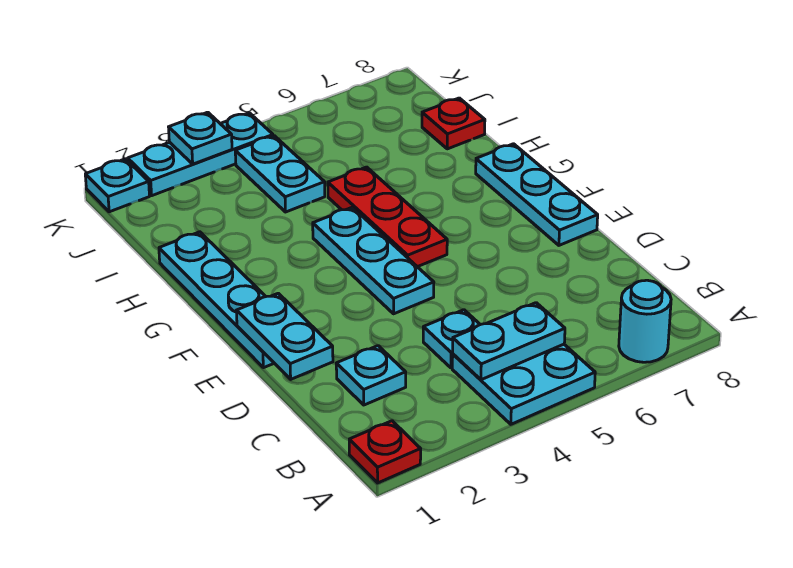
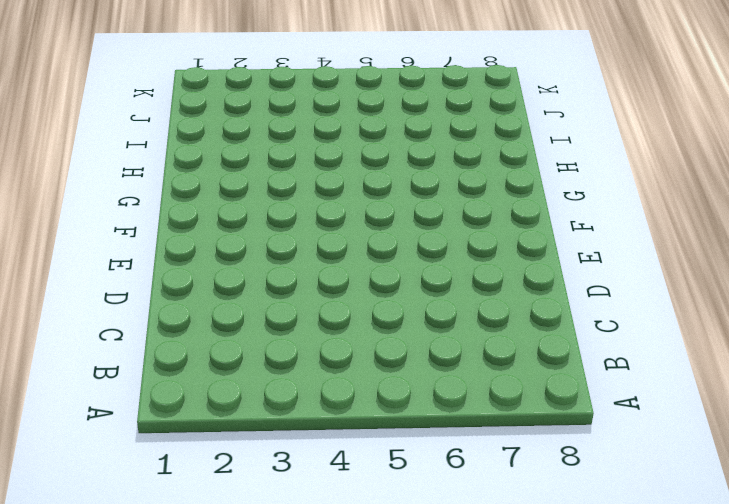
none -> red plate A1 level 1
none -> cyan plate A4:B5 level 1
none -> cyan round brick A7 level 1

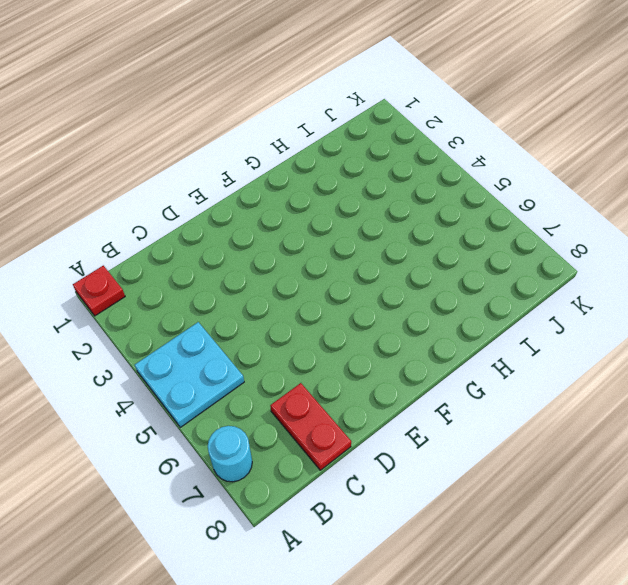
red plate C7:C8 level 1 -> none
none -> cyan plate C2 level 1
none -> cyan plate C4 level 1
none -> cyan plate E1:H1 level 1

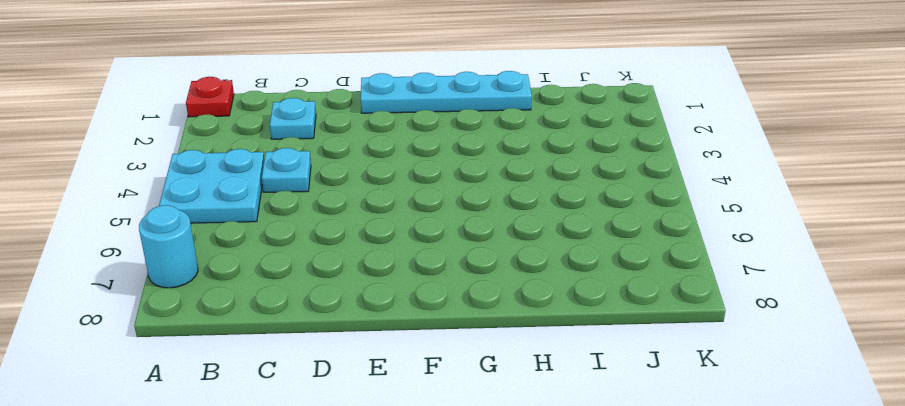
none -> cyan plate E4:G4 level 1
none -> cyan plate E8:G8 level 1
none -> red plate F5:H5 level 1

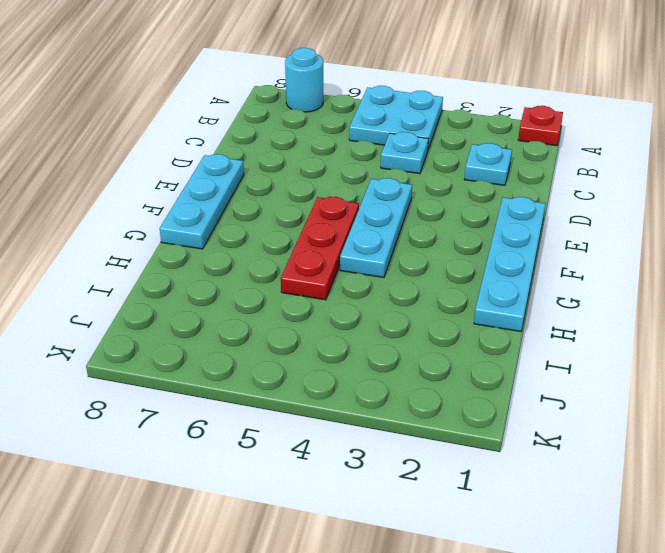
none -> cyan plate I4:J4 level 1
none -> red plate I8 level 1
none -> cyan plate K1 level 1

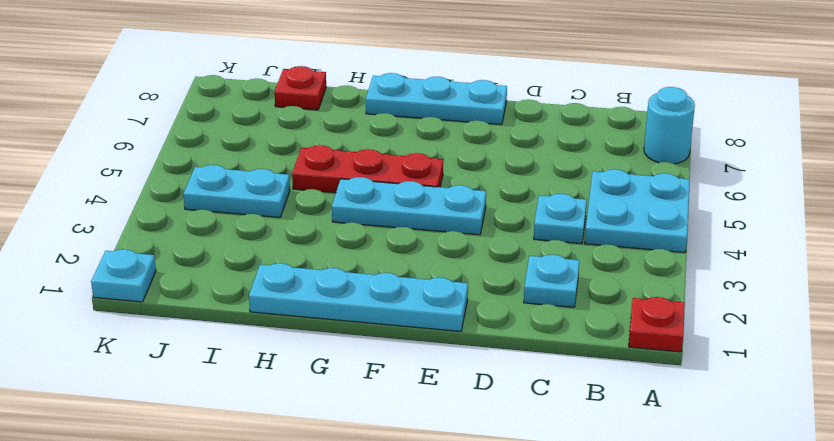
none -> cyan plate K2:K4 level 1
none -> cyan plate B4:B5 level 2
none -> cyan plate D1:E1 level 2

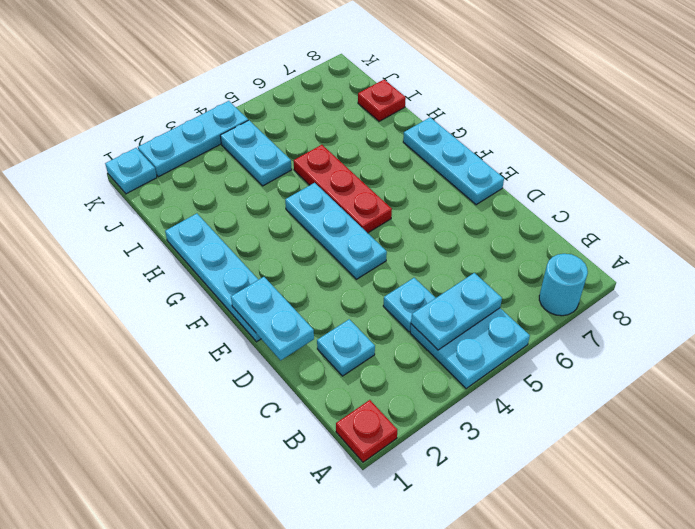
none -> cyan plate K3 level 2

